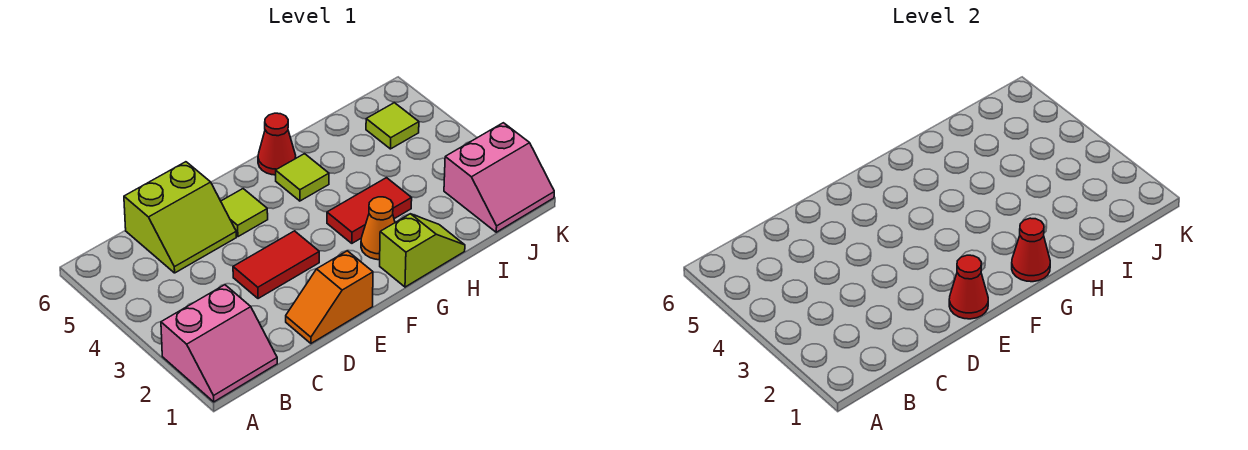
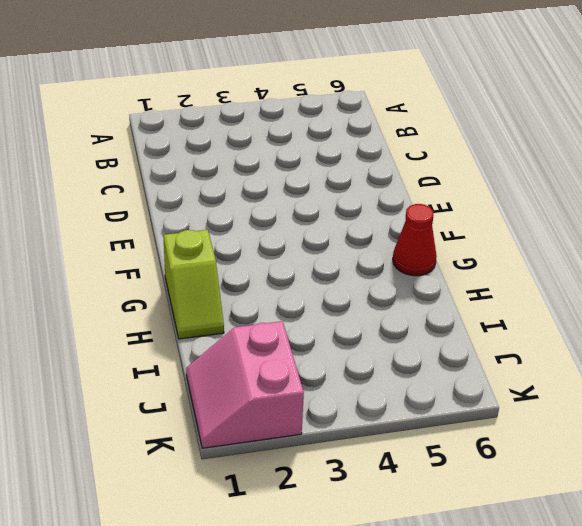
none -> pink slope A1:B2 level 1 top 2
none -> lime slope C5:D6 level 1 top 6
none -> orange slope D1:E1 level 1 top E

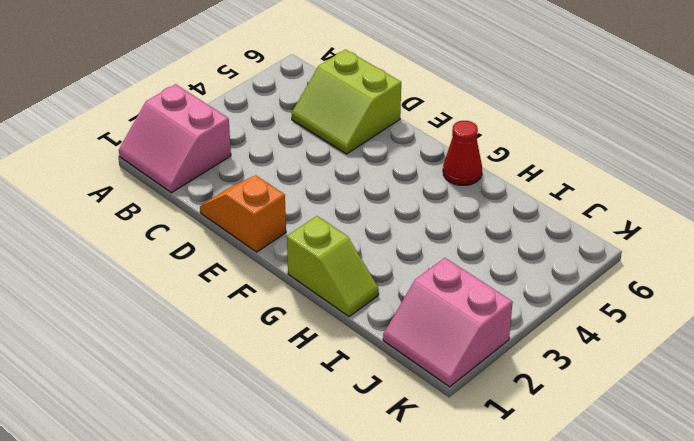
none -> red tile D3:E3 level 1
none -> lime tile E5 level 1
none -> orange cone G2 level 1

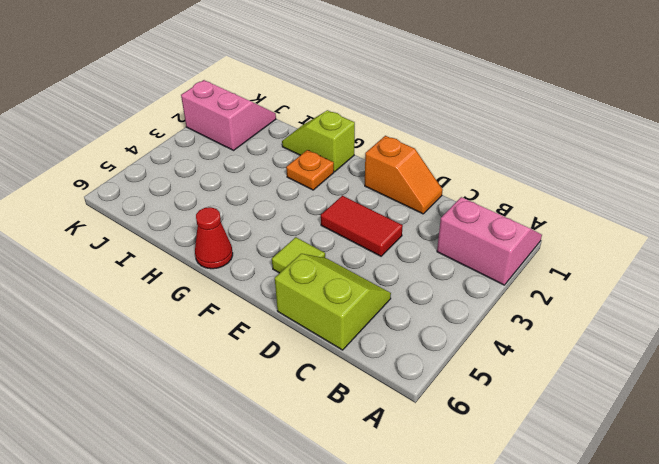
orange plate G2 level 1 -> orange cone G2 level 1
none -> red tile G3:H3 level 1
none -> lime tile G5 level 1
none -> lime tile J5 level 1

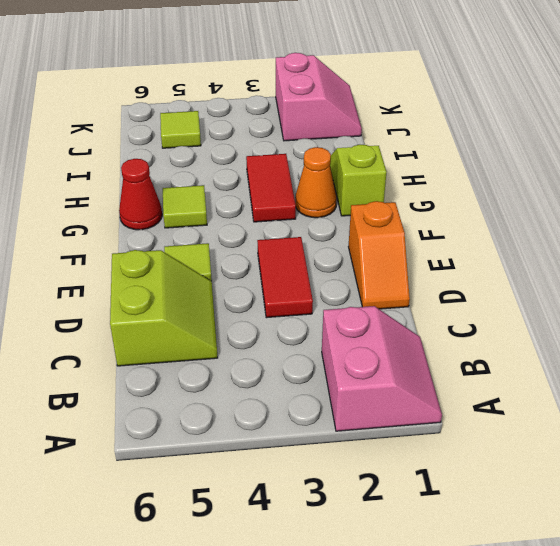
none -> red cone E1 level 2
none -> red cone G1 level 2

